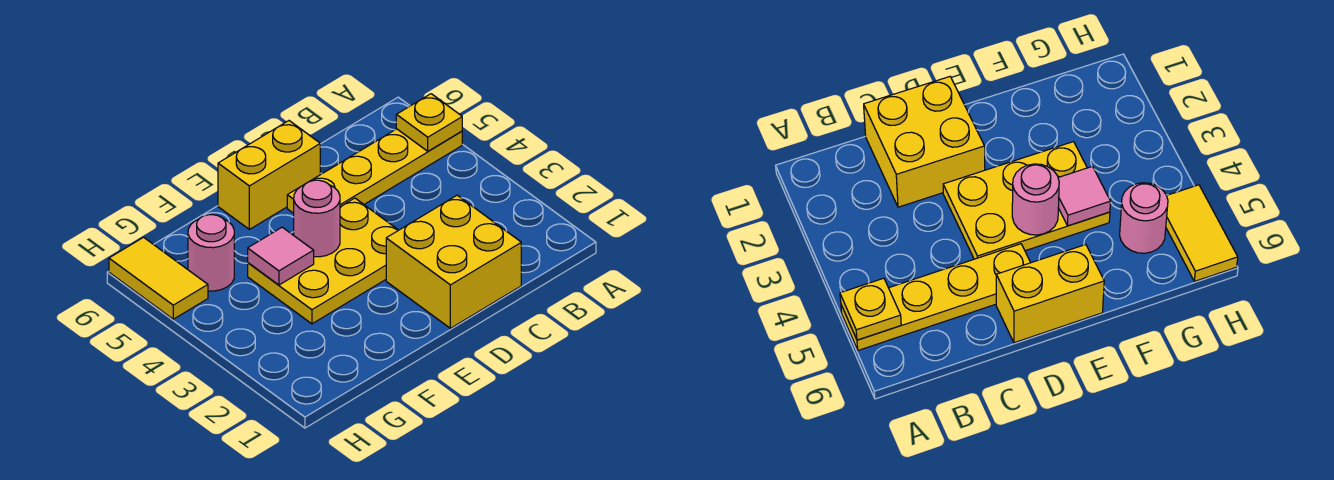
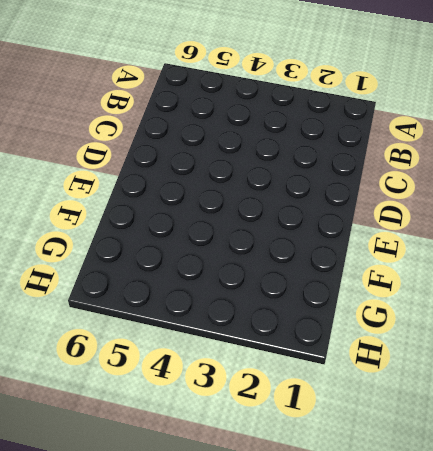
none -> yellow plate A5:D5 level 1
none -> yellow brick C1:D2 level 1

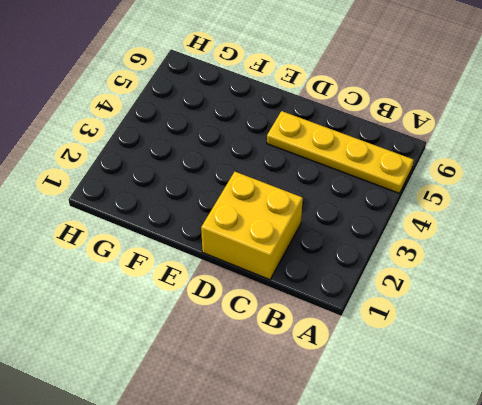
none -> yellow plate D3:F4 level 1
none -> yellow brick D6:E6 level 1

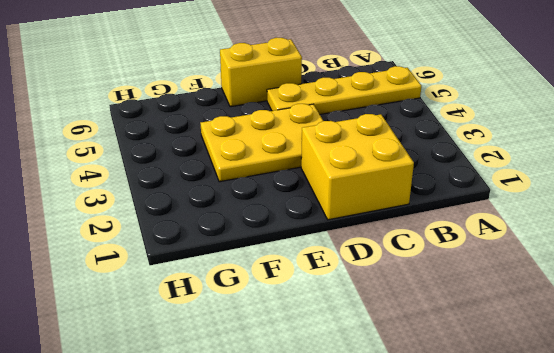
none -> pink round brick G5 level 1
none -> yellow tile H5:H6 level 1

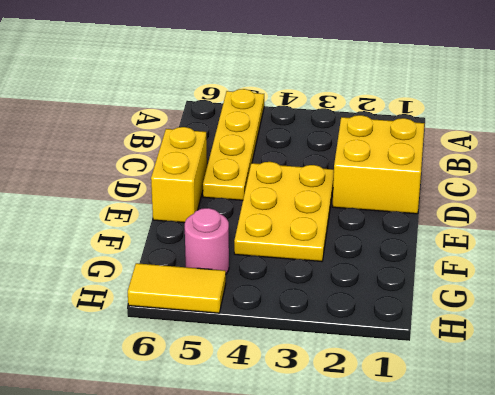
none -> yellow plate A5 level 2
none -> pink round brick E4 level 2

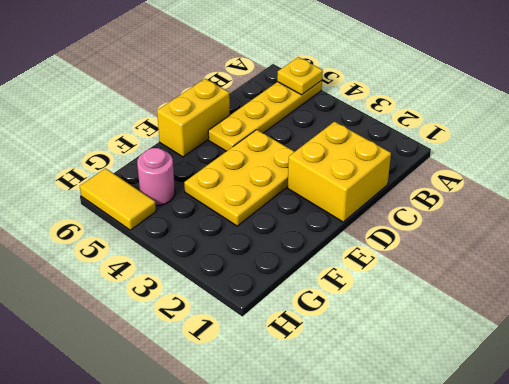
none -> pink round brick E4 level 2
none -> pink tile F4 level 2

